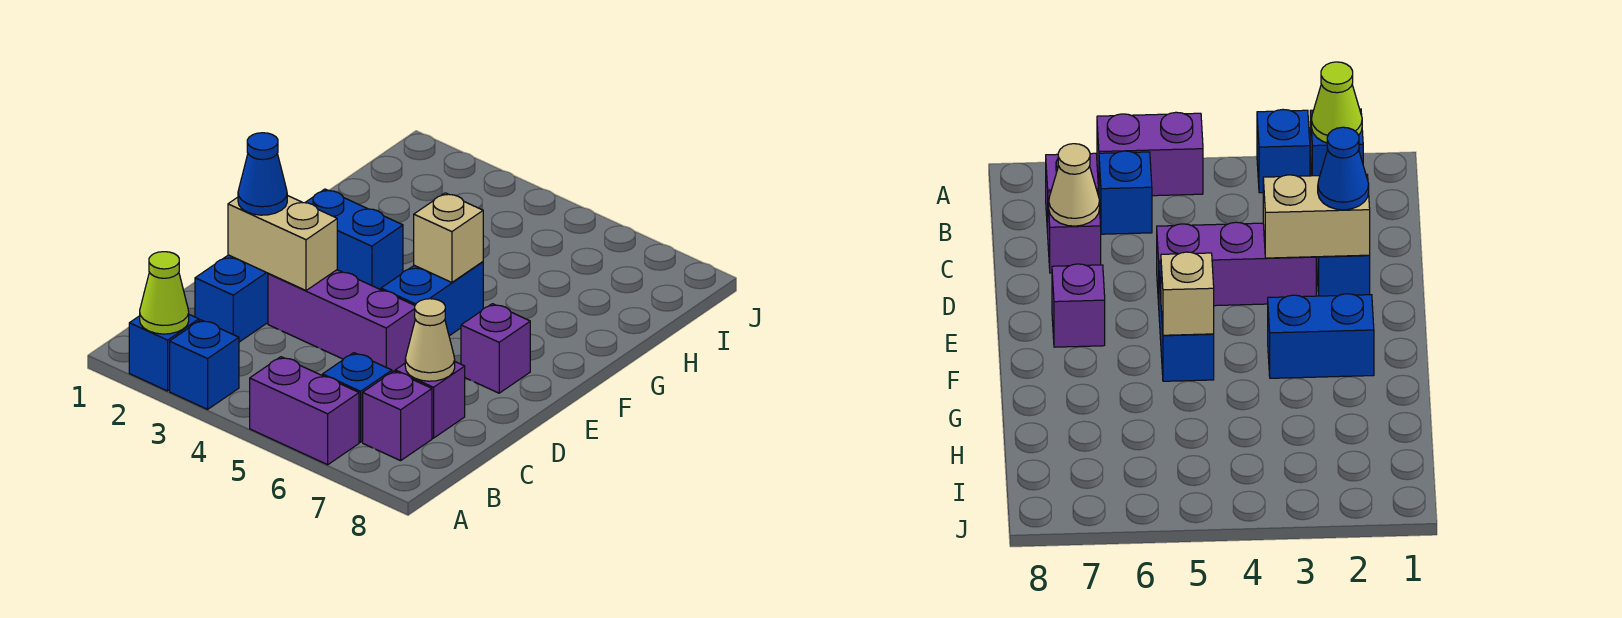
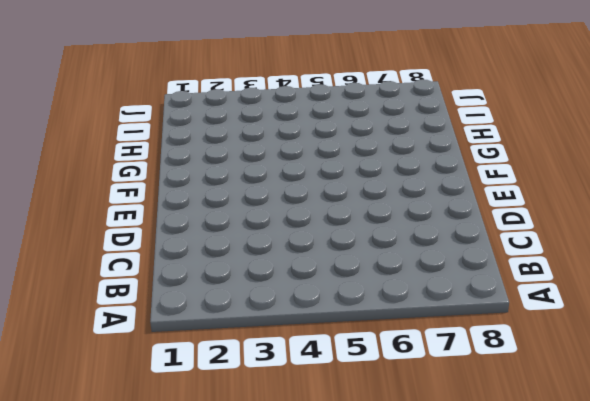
none -> blue brick A2 level 1
none -> blue brick A3 level 1
none -> purple brick A5:A6 level 1

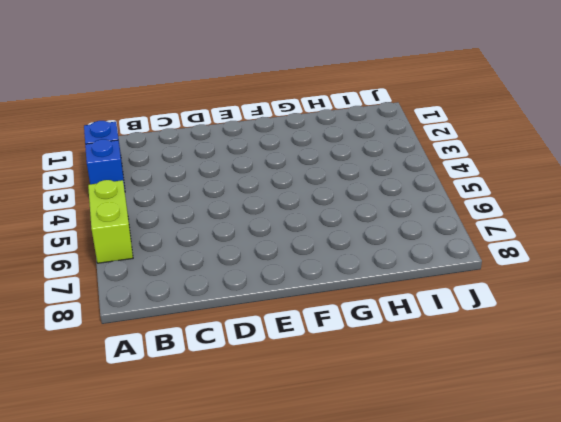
lime brick A5:A6 level 1 -> purple brick A5:A6 level 1
none -> blue brick B6 level 1
none -> purple brick B7 level 1
none -> blue brick C2:D2 level 1

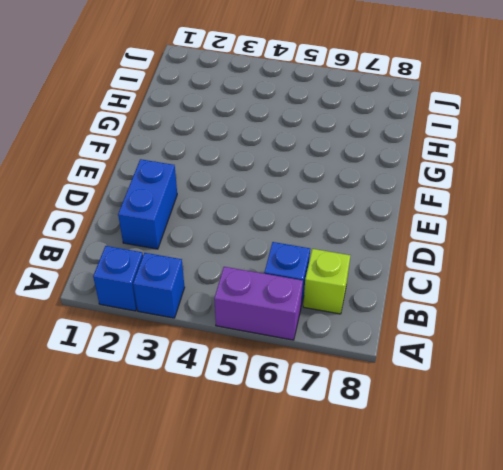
lime brick B7 level 1 -> purple brick B7 level 1
none -> purple brick C7 level 1
none -> purple brick D3:D5 level 1
none -> blue brick E5:F5 level 1

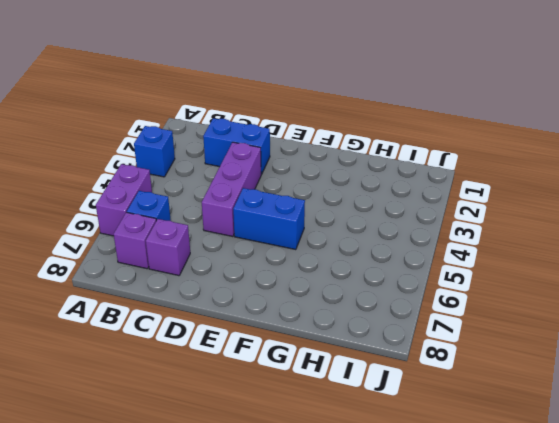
none -> blue brick A2 level 1
none -> purple brick E7 level 1
none -> blue brick F2:F3 level 1

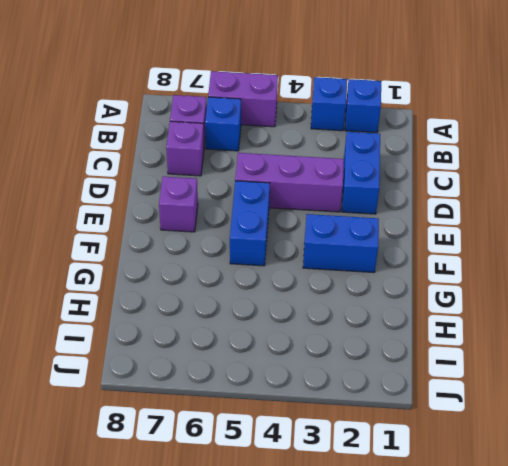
none -> lime cone A2 level 2
none -> tan cone C7 level 2
none -> tan brick D2:D3 level 2

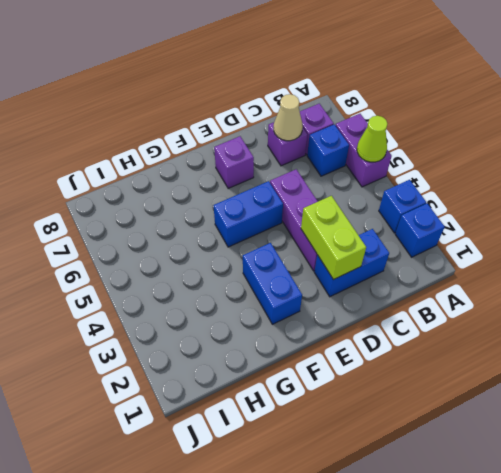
lime cone A5 level 2 -> lime cone A2 level 2
lime brick D2:D3 level 2 -> tan brick D2:D3 level 2
none -> tan brick F5 level 2
none -> blue cone D2 level 3

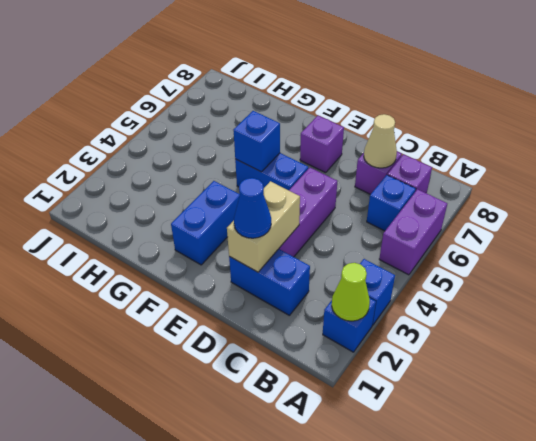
blue brick F5 level 2 -> tan brick F5 level 2

